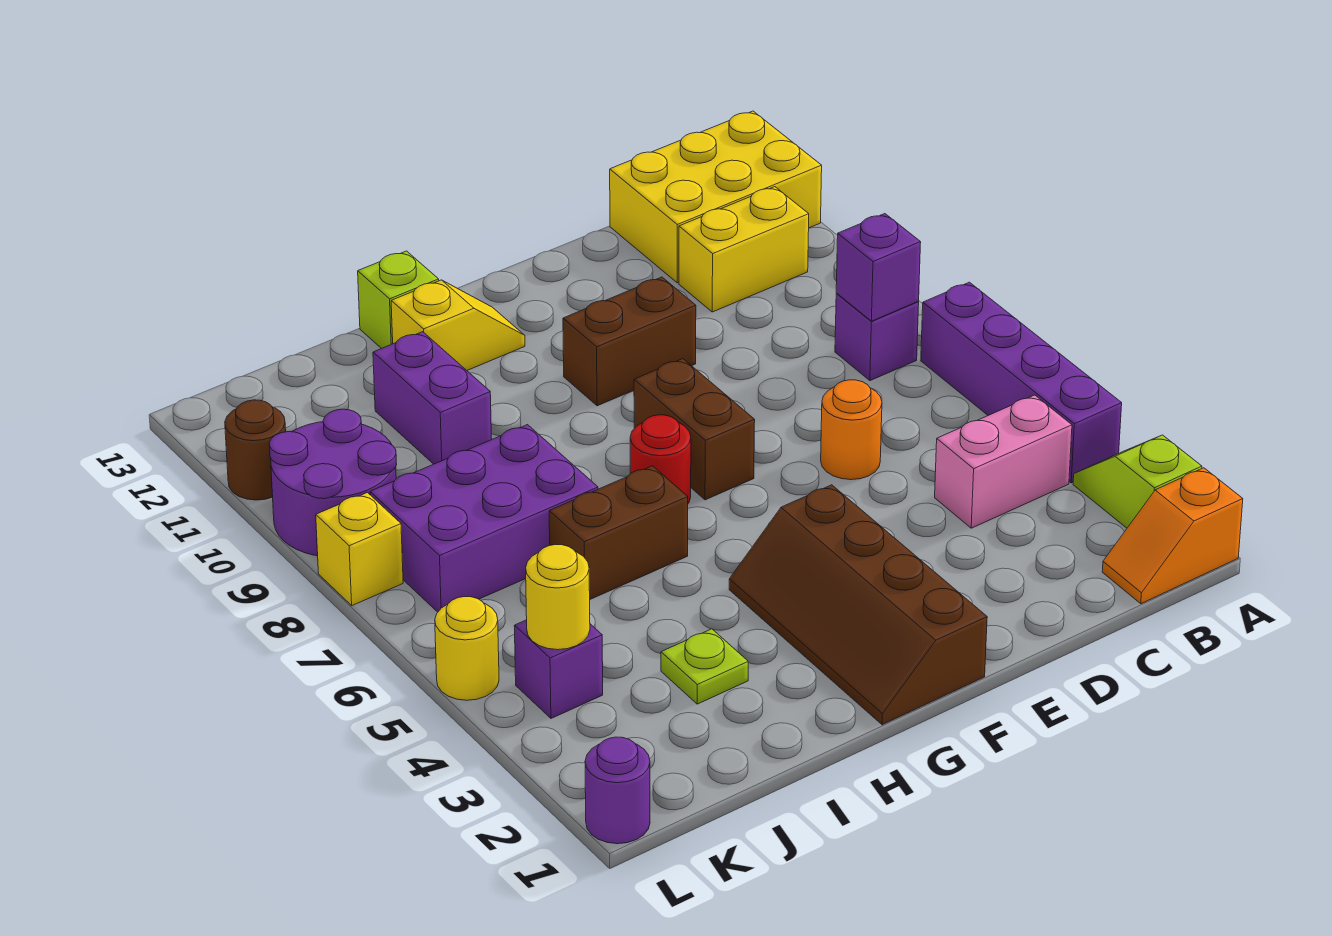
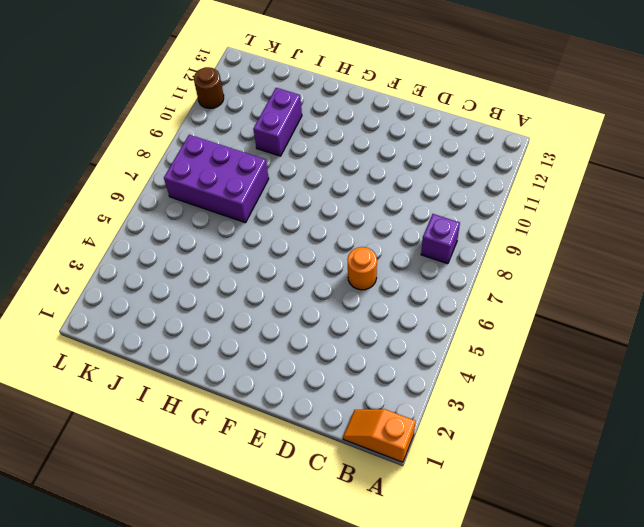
none -> lime slope A2:A3 level 1 top 2
none -> purple brick A4:A7 level 1
none -> yellow brick A12:C13 level 1

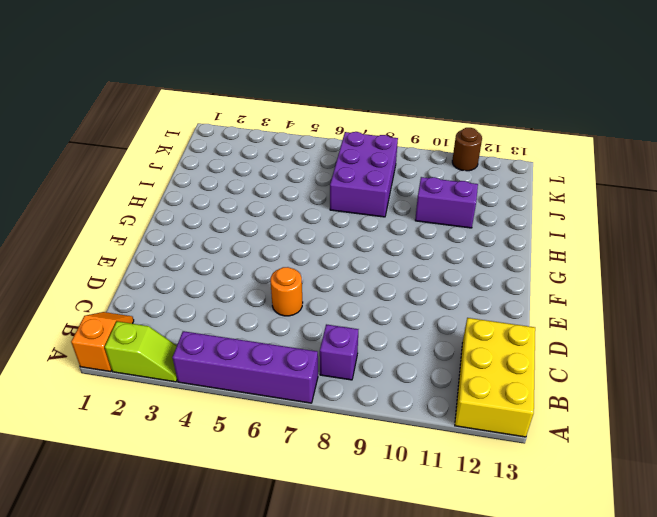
none -> pink brick B4:C4 level 1
none -> yellow brick B11:C11 level 1
none -> brown brick E10:F10 level 1

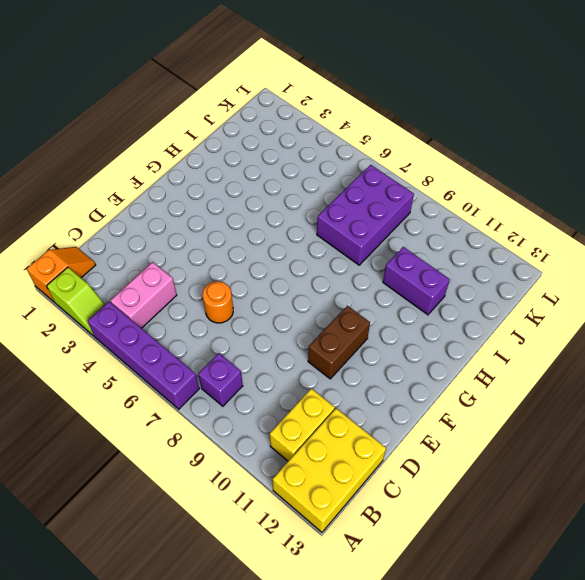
none -> brown slope F1:G4 level 1 top F
none -> brown brick F7:F8 level 1
none -> red round brick G7 level 1

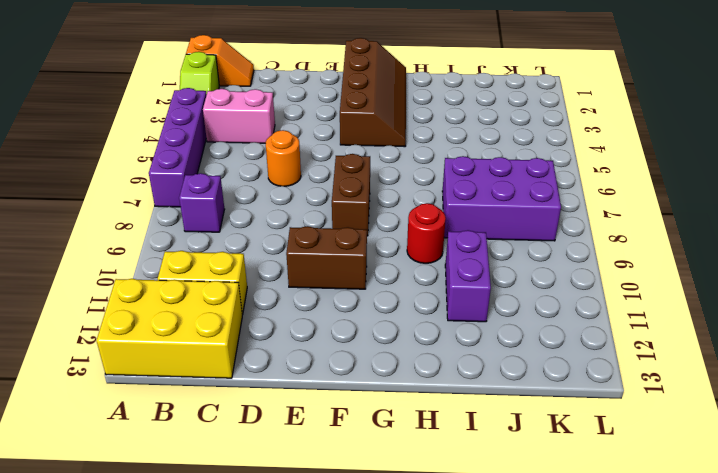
red round brick H9 level 1 -> red round brick G7 level 1
none -> yellow slope G12:H12 level 1 top H
none -> brown brick H6:I6 level 1
none -> lime brick H13 level 1

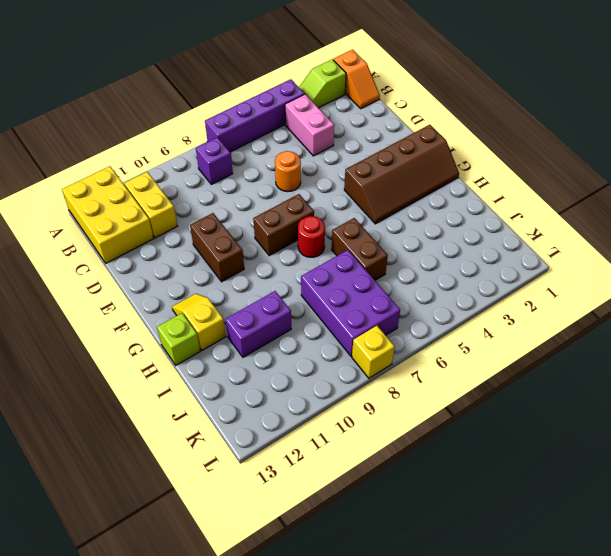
none -> lime plate I3 level 1
none -> purple brick K4 level 1
none -> purple round brick K9:L10 level 1

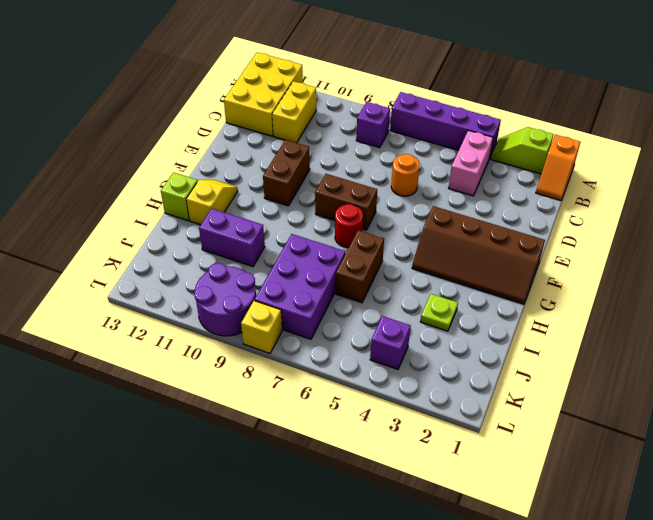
none -> purple round brick L1 level 1
none -> yellow round brick L5 level 1
none -> brown round brick L11 level 1

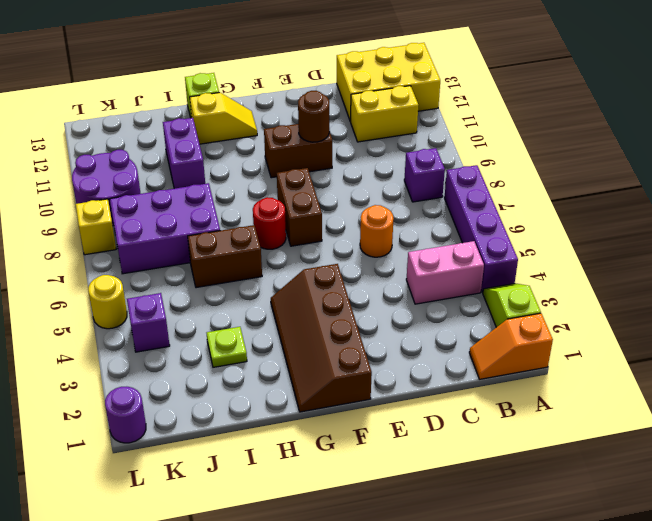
brown round brick E10 level 2 -> brown round brick L11 level 1
none -> purple brick B8 level 2
none -> yellow round brick K4 level 2

